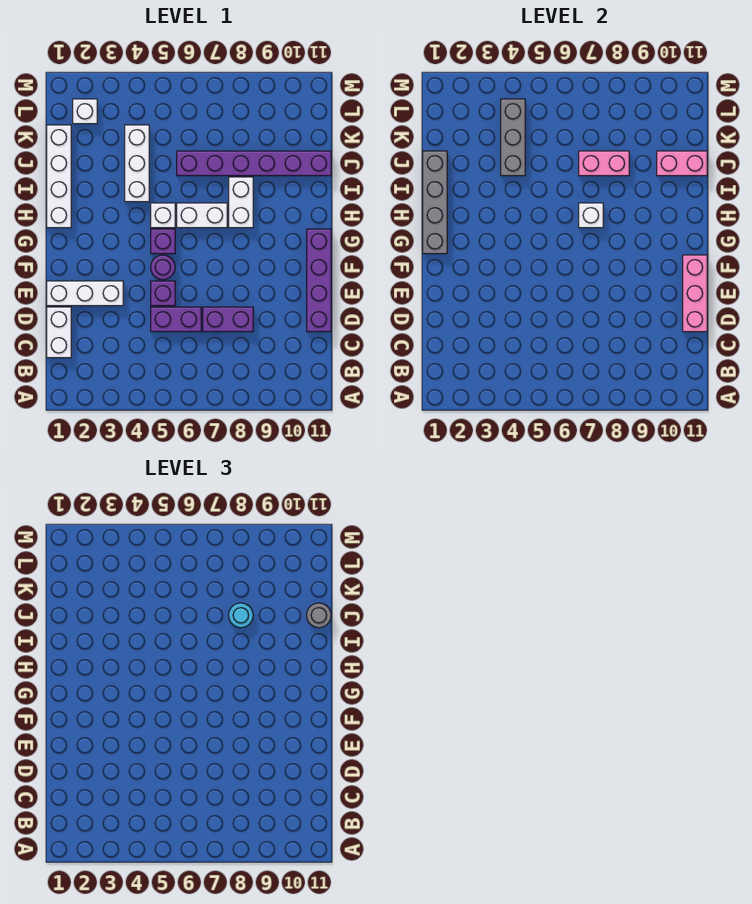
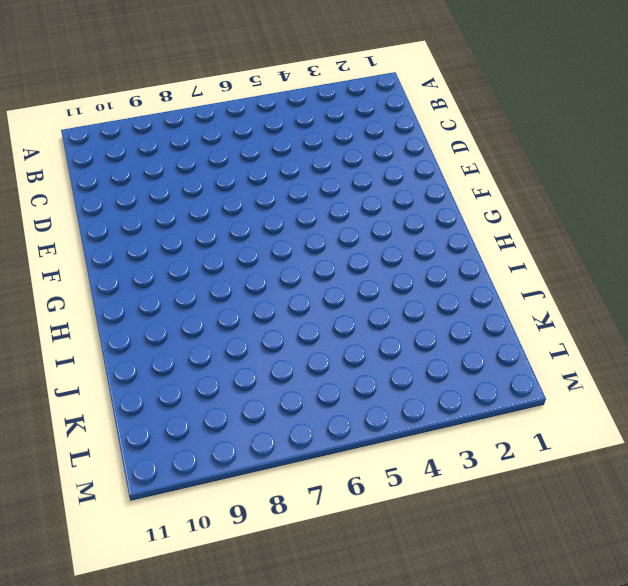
none -> white brick C1:D1 level 1
none -> purple brick D5:D6 level 1
none -> purple brick D7:D8 level 1

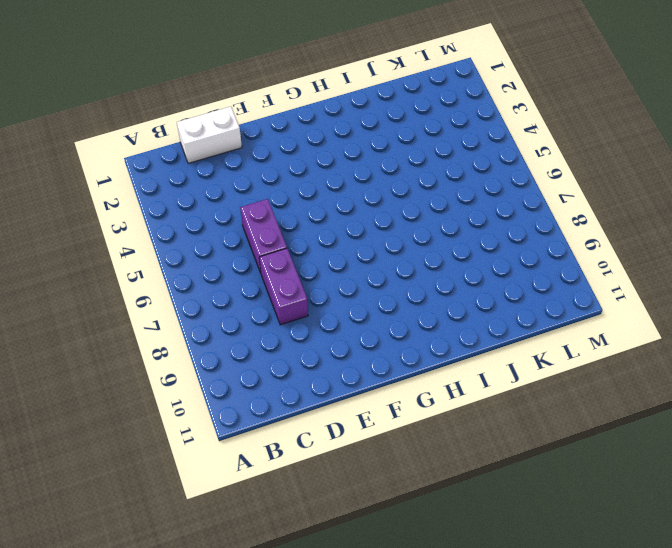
none -> purple brick D11:G11 level 1
none -> white brick E1:E3 level 1
none -> purple brick E5 level 1

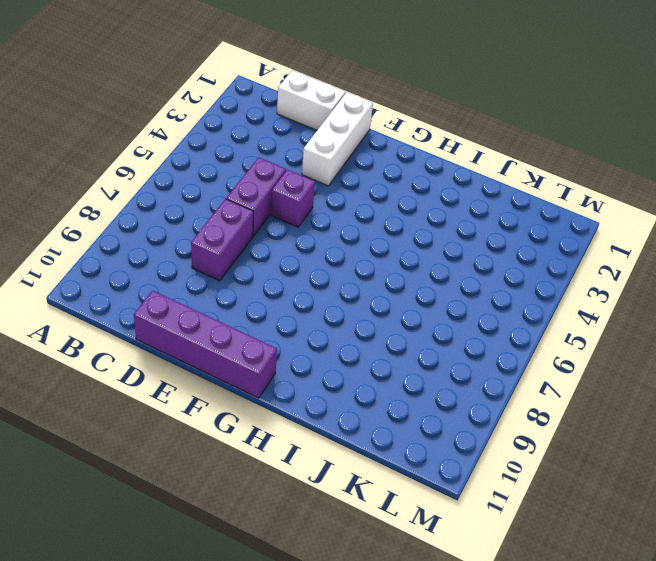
none -> purple round brick F5 level 1
none -> purple brick G5 level 1
none -> white brick H1:K1 level 1

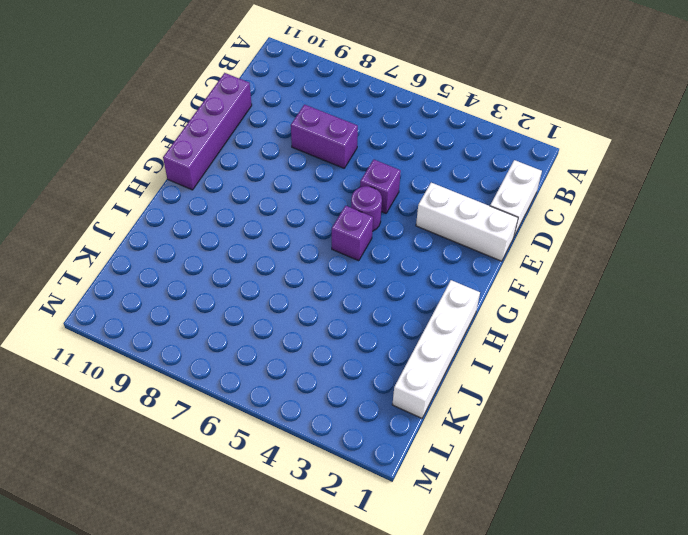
none -> purple brick D5:D6 level 1
none -> white brick H5 level 1
none -> white brick H6:H7 level 1

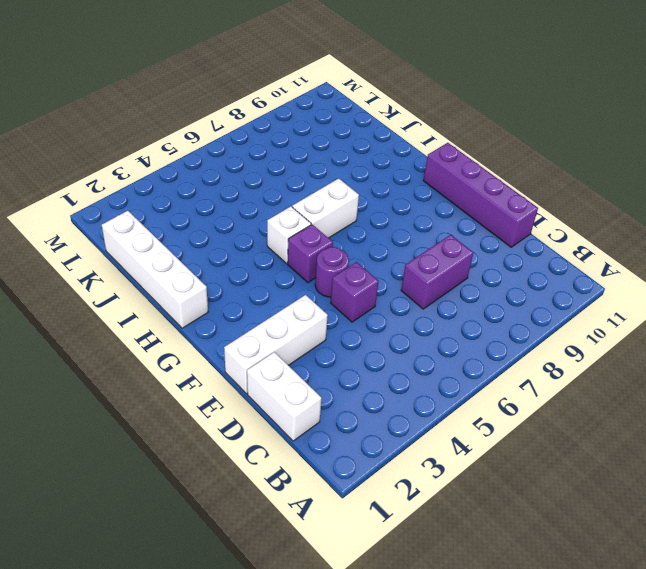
none -> purple brick D5:D6 level 1
none -> white brick H8:I8 level 1
none -> white brick I4:K4 level 1

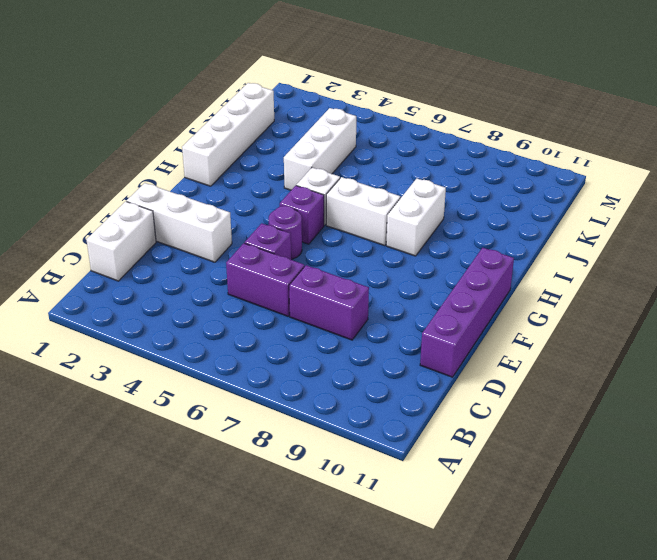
none -> purple brick J6:J11 level 1
none -> white brick L2 level 1
none -> pink brick D11:F11 level 2

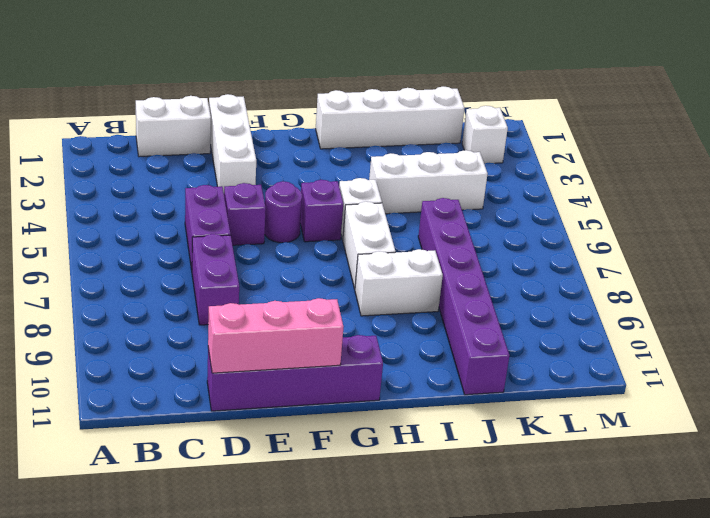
none -> grey brick G1:J1 level 2
none -> white brick H7 level 2
none -> grey brick J4:L4 level 2

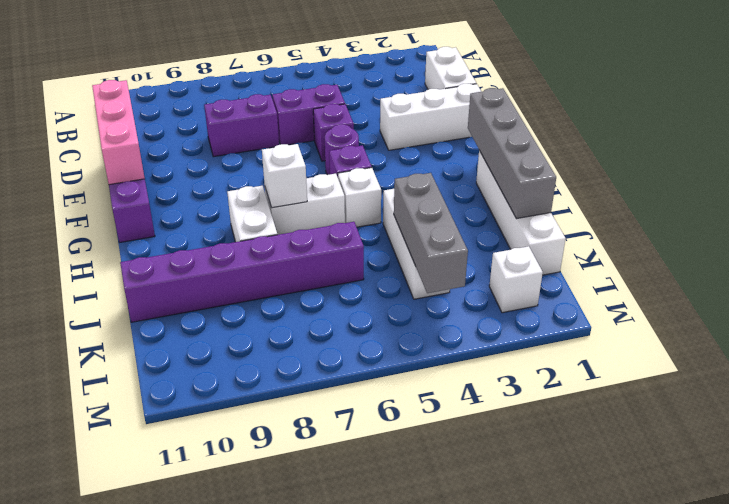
none -> pink brick J7:J8 level 2
none -> pink brick J10:J11 level 2
none -> cyan round brick J8 level 3

